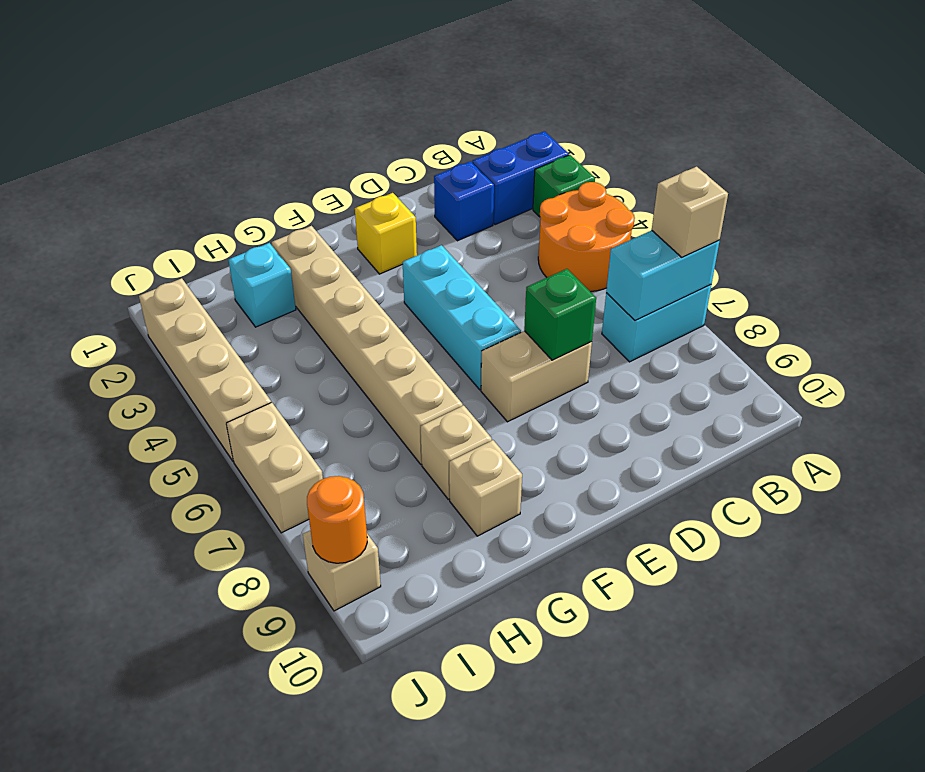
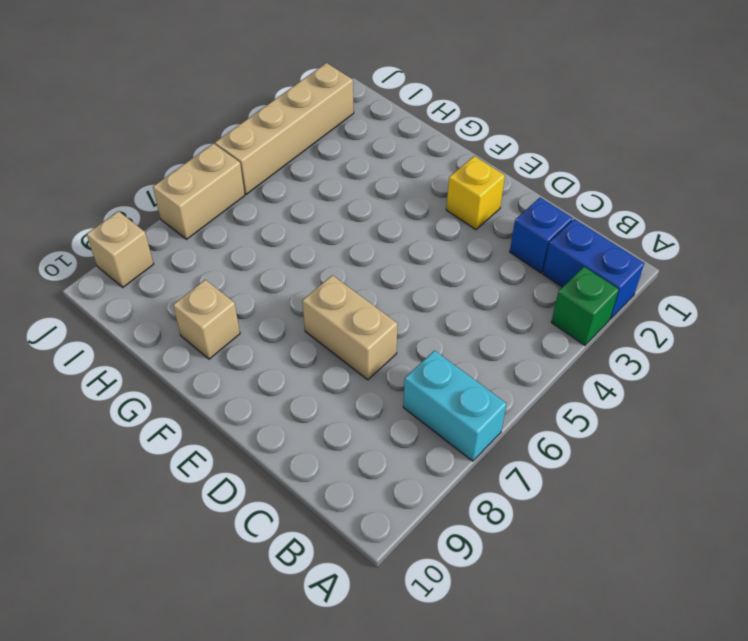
none -> orange round brick A4:B5 level 1
none -> cyan brick E4:E6 level 1
none -> tan brick G2:G7 level 1

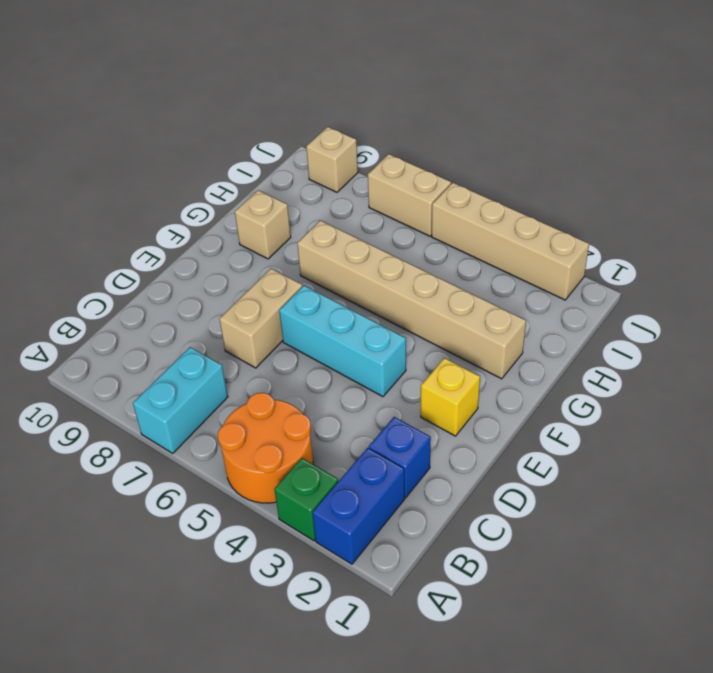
none -> tan brick G8 level 1
none -> cyan brick H2 level 1
none -> cyan brick A7:B7 level 2

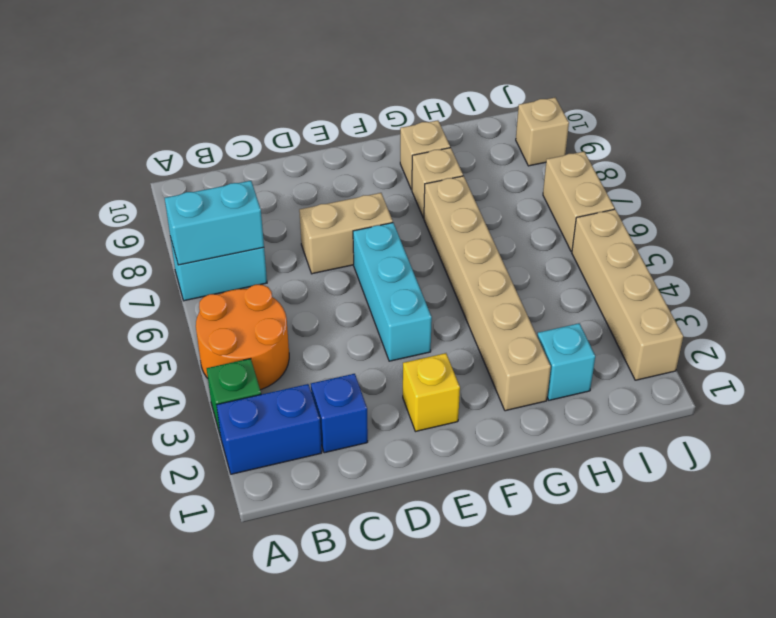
none -> green brick D7 level 2
none -> orange round brick J9 level 2
none -> tan brick A7 level 3

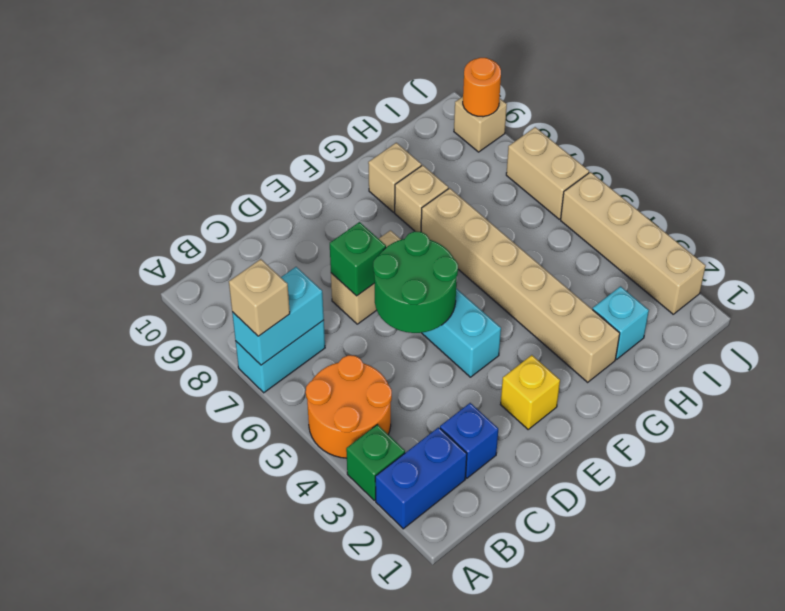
green round brick D5:E6 level 2 -> none

